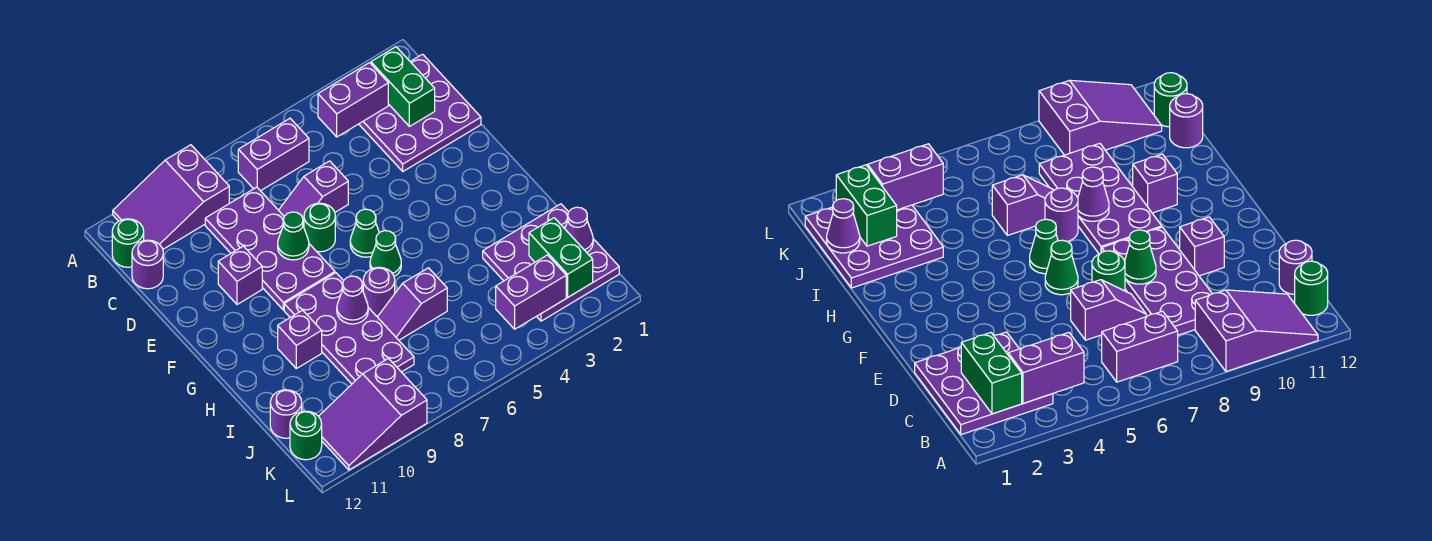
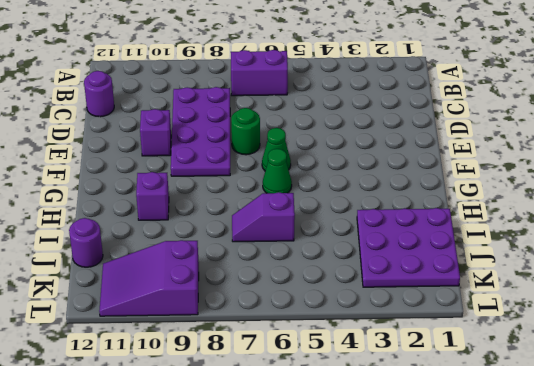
none -> purple slope A9:B11 level 1 top 9
none -> purple plate B1:D3 level 1
none -> green round brick B12 level 1

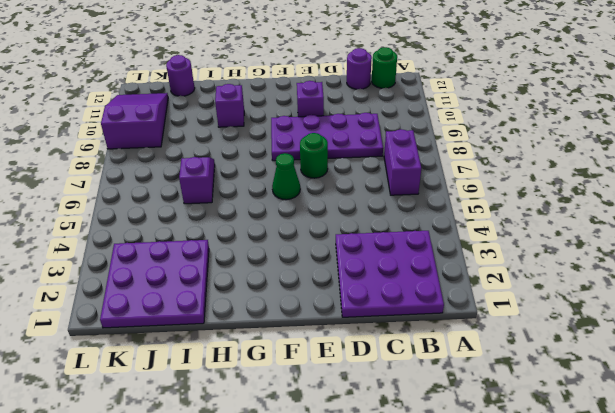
none -> purple slope A9:B11 level 1 top 9
none -> purple slope D6:D7 level 1 top 6
none -> green cone G6 level 1

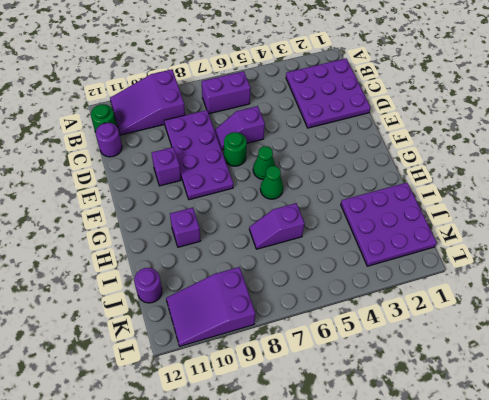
none -> purple plate G8:J9 level 1
none -> purple round brick H7 level 1
none -> green round brick K12 level 1

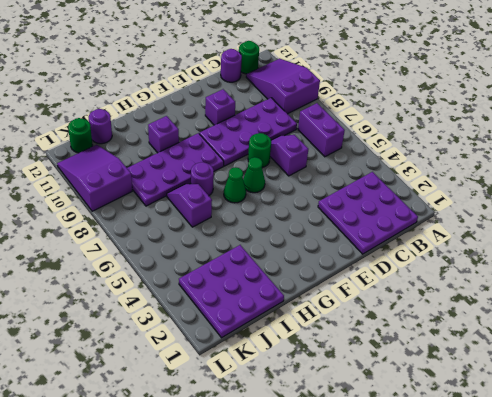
none -> green brick B2:C2 level 2
none -> purple brick B3:B4 level 2
none -> green cone E8 level 2

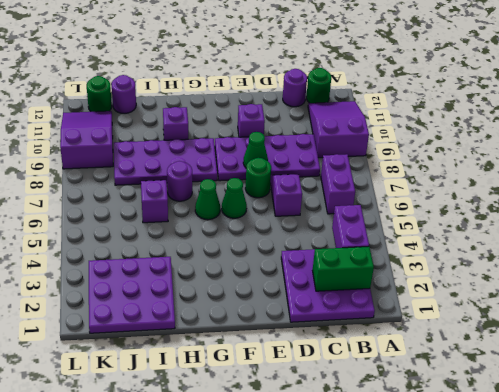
none -> purple cone H8 level 2
none -> purple cone J1 level 2
none -> green brick J2:K2 level 2

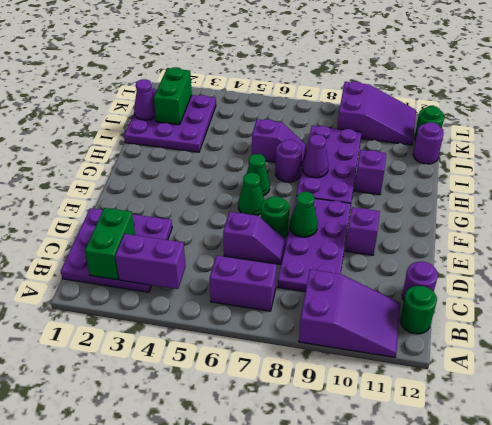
none -> purple brick K3:K4 level 2

